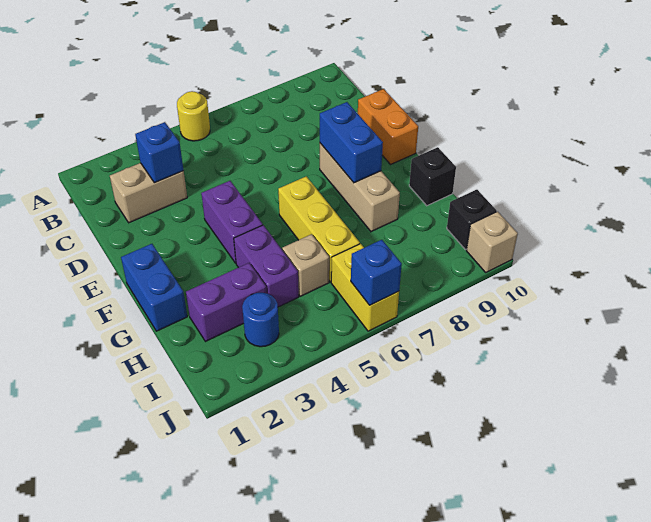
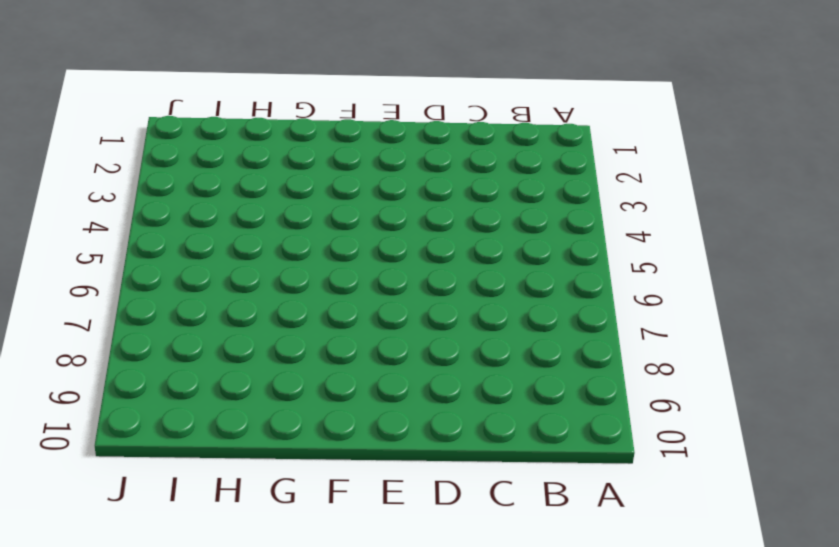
none -> yellow round brick A5 level 1
none -> tan brick C2:C3 level 1
none -> orange brick D10:E10 level 1

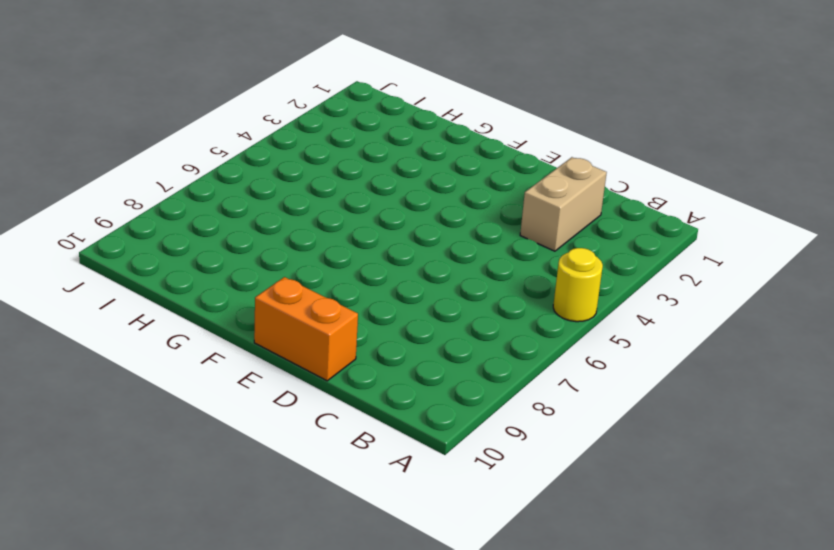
none -> purple brick E4:F4 level 1
none -> tan brick E8:G8 level 1
none -> blue brick F1:G1 level 1

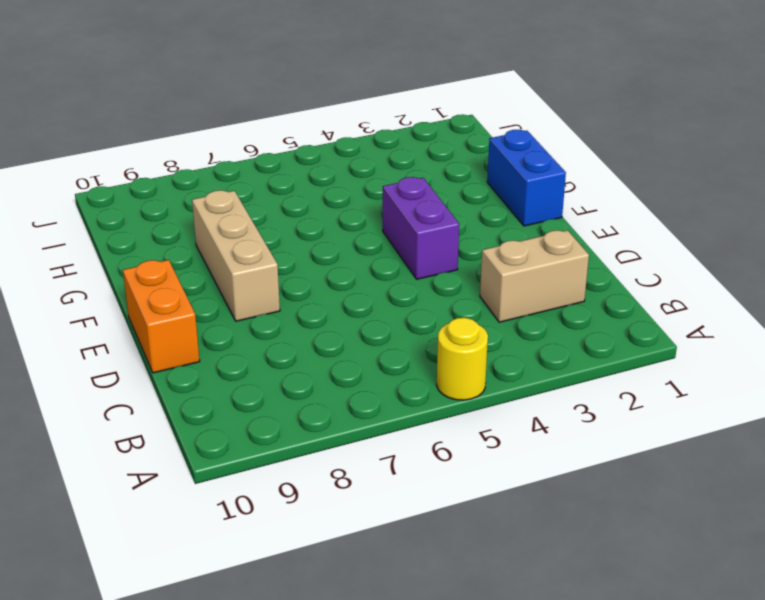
none -> yellow brick F6:H6 level 1
none -> purple brick G4:H4 level 1
none -> black brick G10 level 1

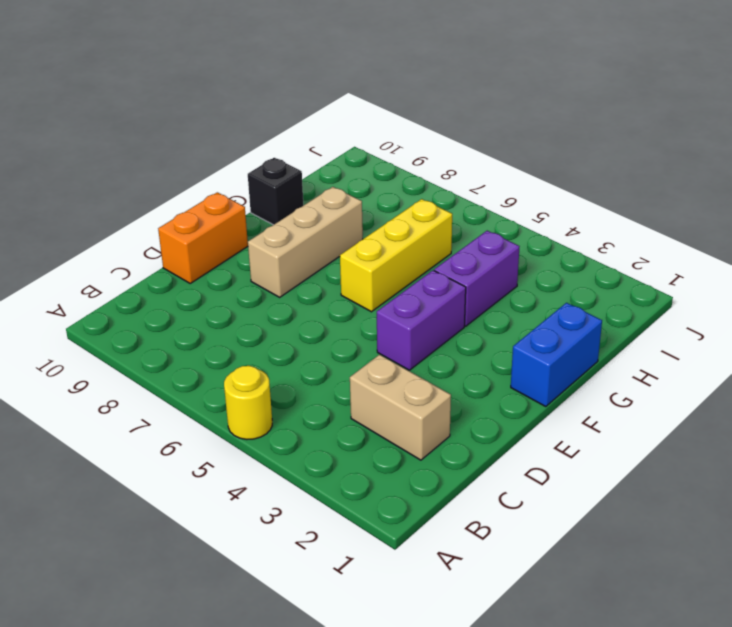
none -> purple brick H2:H3 level 1
none -> tan brick H5 level 1
none -> blue round brick I3 level 1

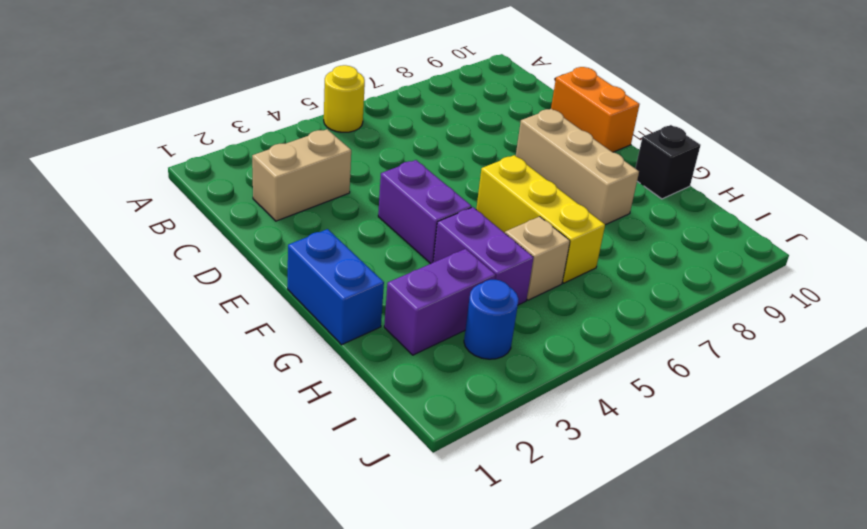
none -> yellow brick I6:J6 level 1
none -> black brick I10 level 1
none -> tan brick J10 level 1

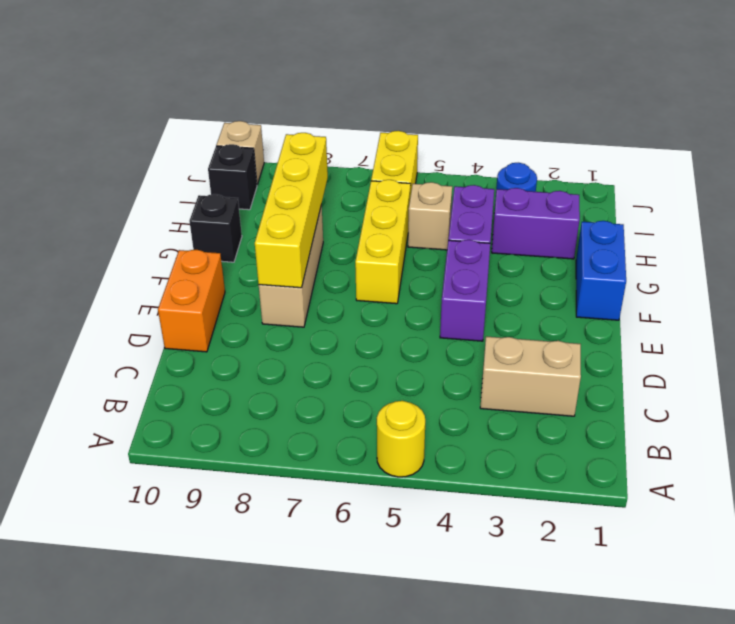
yellow brick E8:H8 level 2 -> blue brick E8:F8 level 2
none -> blue brick C3 level 2
none -> blue brick J6 level 2

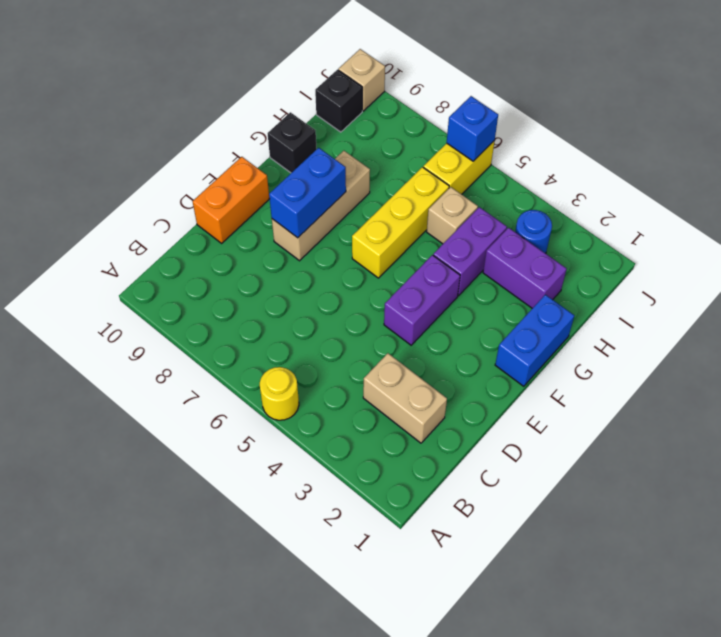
none -> blue brick C3 level 2

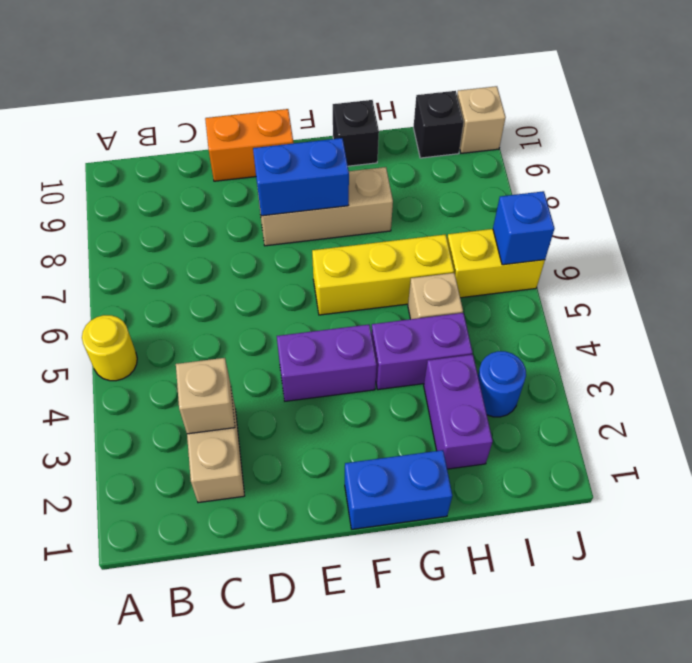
tan brick C3 level 2 -> blue brick C3 level 2

